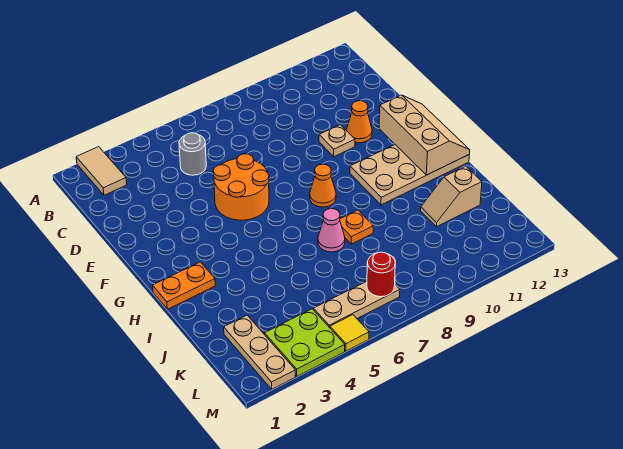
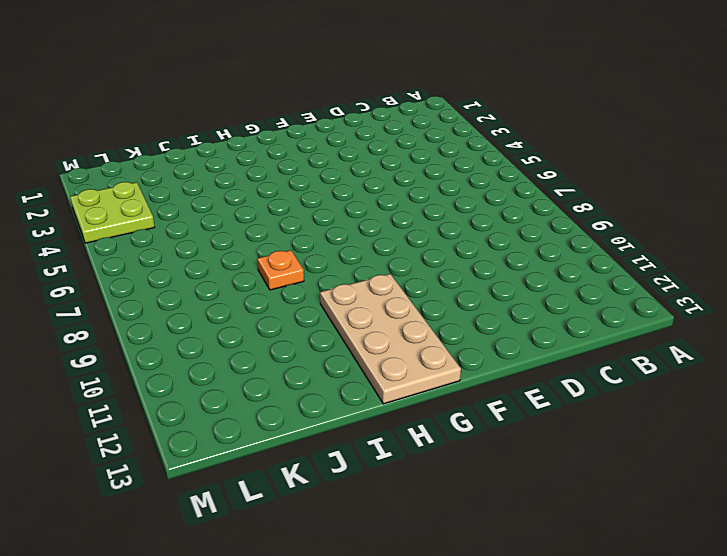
none -> tan tile A2:B2 level 1
none -> grey round brick C5 level 1
none -> orange round brick E5:F6 level 1

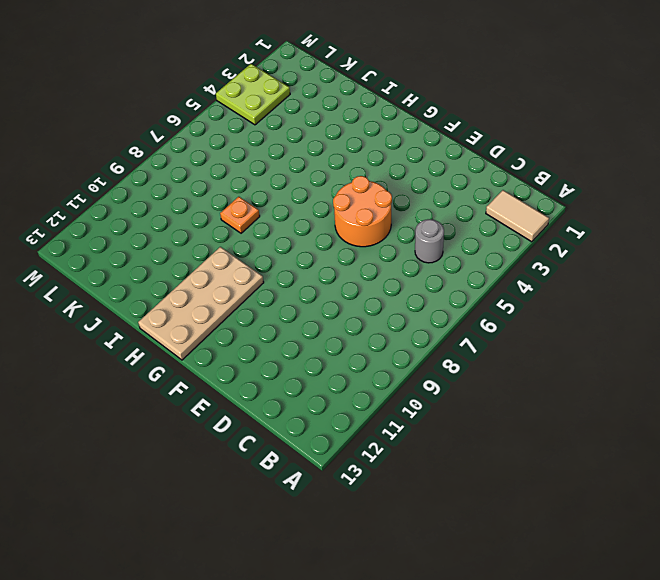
none -> tan plate E10 level 1
none -> orange cone E11 level 1
none -> orange cone G8 level 1

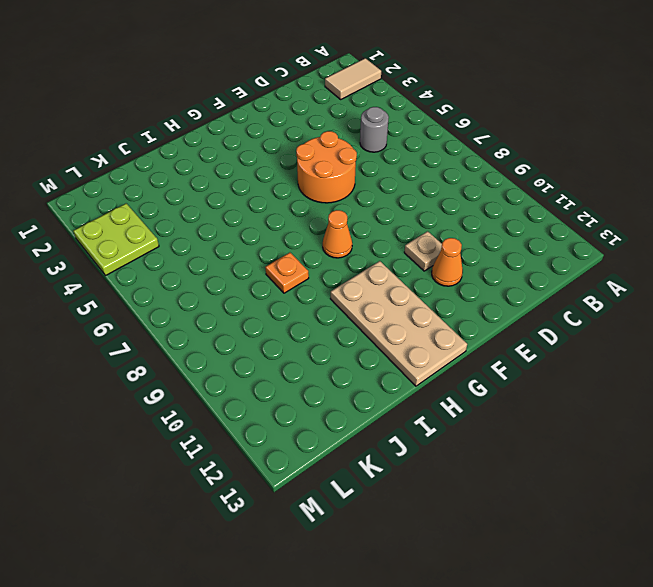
none -> orange plate H1:H2 level 1
none -> pink cone I7 level 1
none -> tan slope J11:J12 level 1 top 12

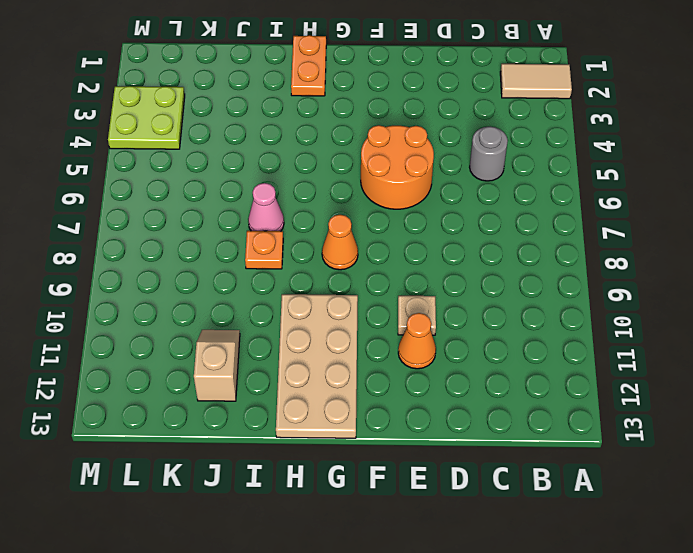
none -> tan plate K2:M2 level 1
none -> tan plate L5:L7 level 1
none -> yellow tile M5 level 1

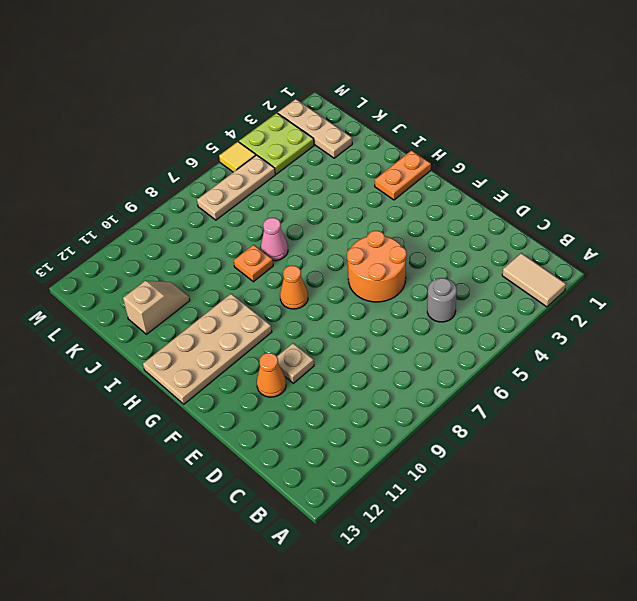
none -> tan slope F12:H13 level 2 top 12
none -> red round brick L7 level 2

